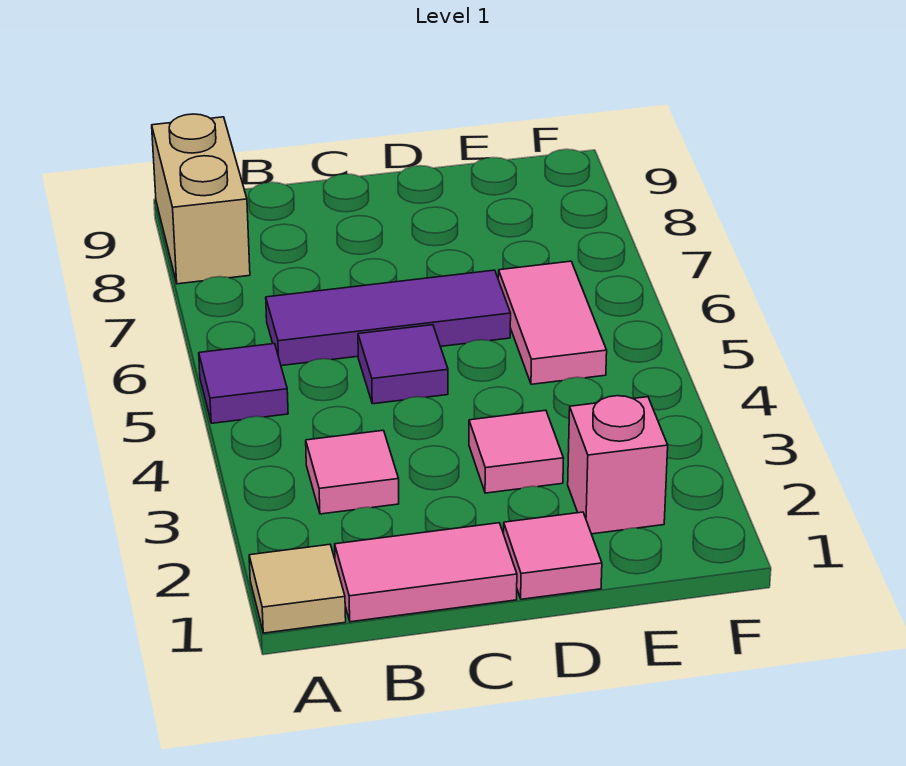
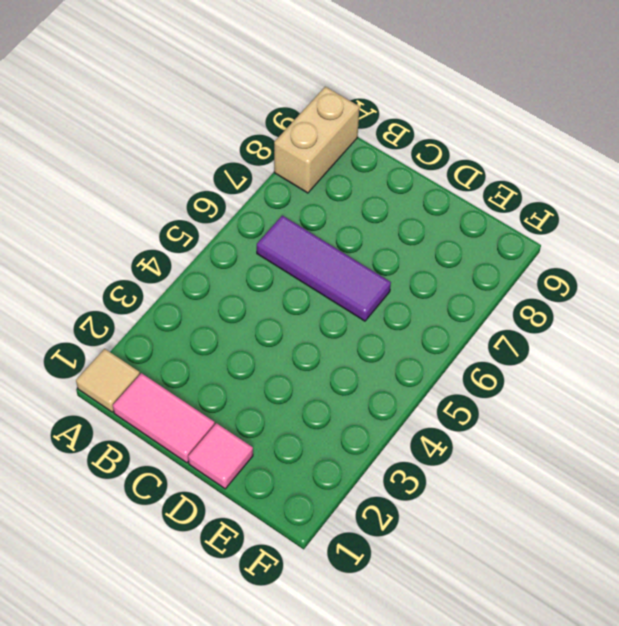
none -> purple tile A5 level 1
none -> pink tile B3 level 1

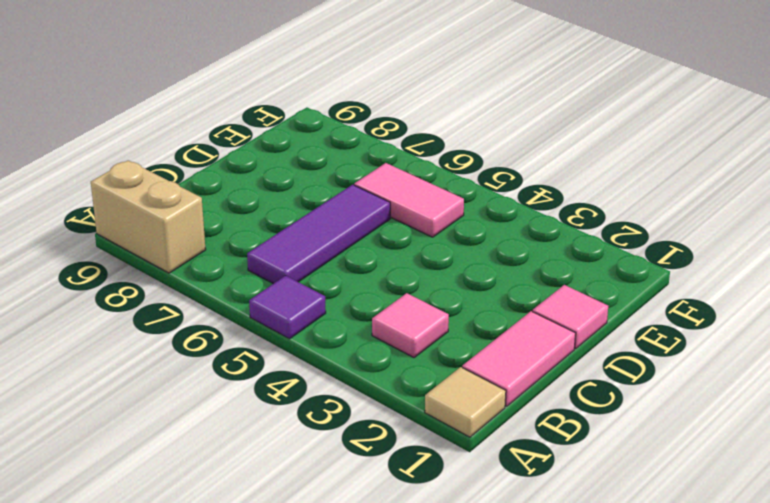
none -> purple tile C5 level 1
none -> pink tile D3 level 1

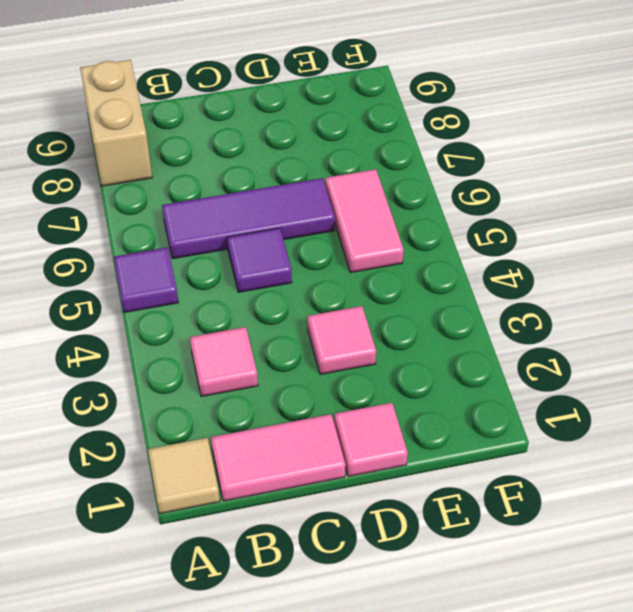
none -> pink brick E2 level 1

